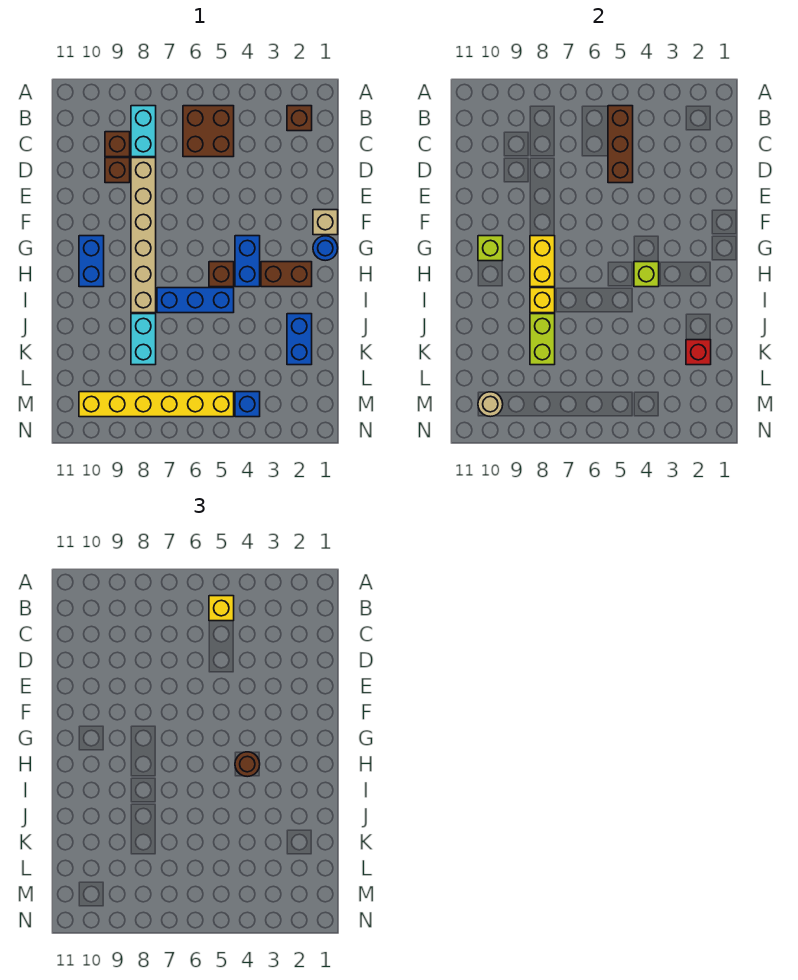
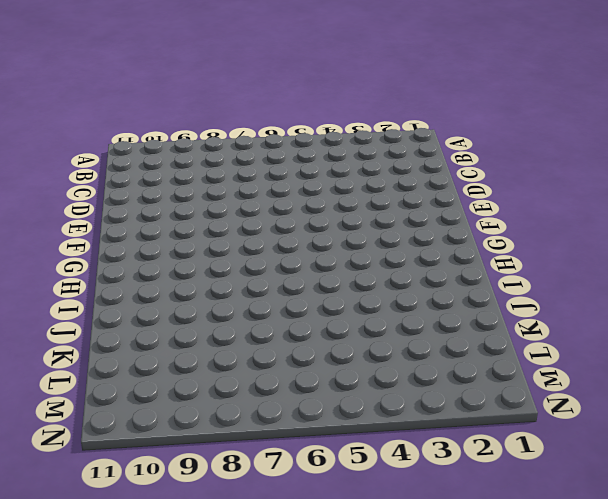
none -> brown brick B2 level 1
none -> brown brick B5:C6 level 1
none -> cyan brick B8:C8 level 1

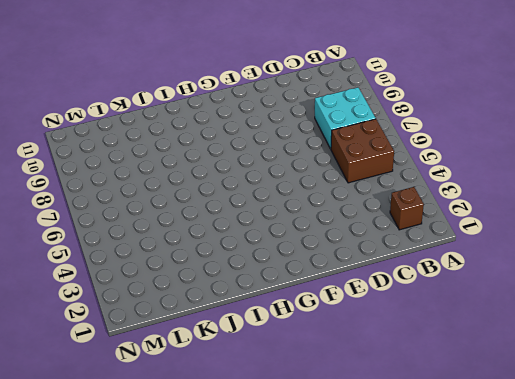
cyan brick B7:C8 level 1 -> cyan brick B8:C8 level 1
none -> brown brick C9 level 1
none -> tan brick D8:I8 level 1
none -> brown brick D9 level 1

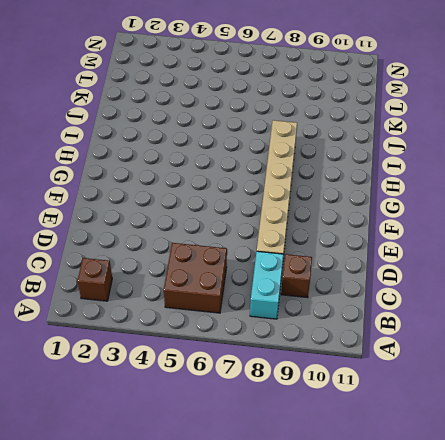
none -> brown brick D9 level 1
none -> tan brick F1 level 1
none -> blue round brick G1 level 1

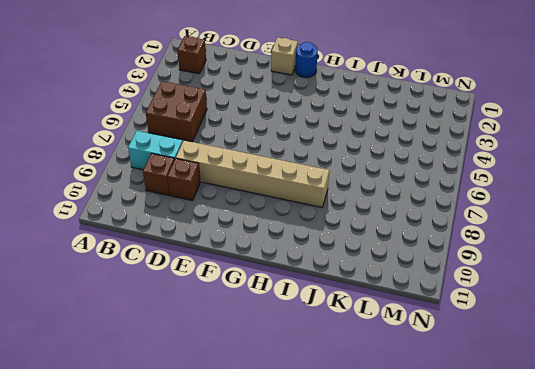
none -> blue brick G4:H4 level 1
none -> blue brick G10:H10 level 1
none -> brown brick H2:H3 level 1

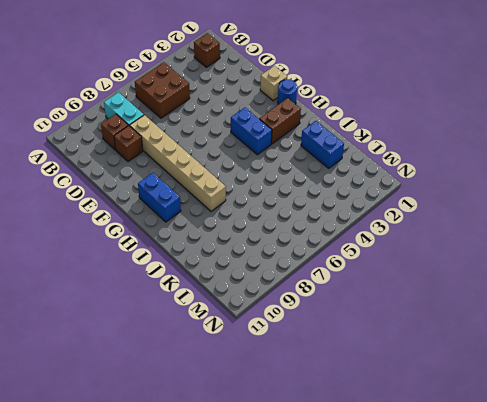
none -> brown brick H5 level 1
none -> blue brick I5:I7 level 1
none -> cyan brick J8:K8 level 1

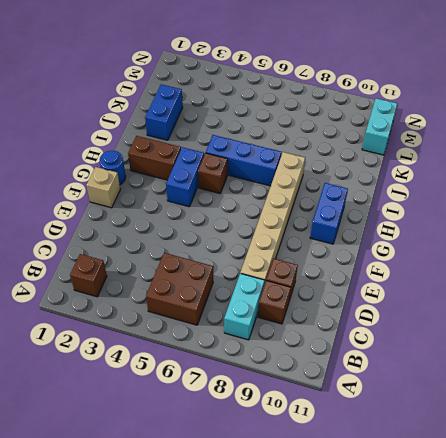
cyan brick L11:M11 level 1 -> cyan brick J8:K8 level 1
none -> blue brick M4 level 1
none -> yellow brick M5:M10 level 1
none -> brown brick B5:D5 level 2

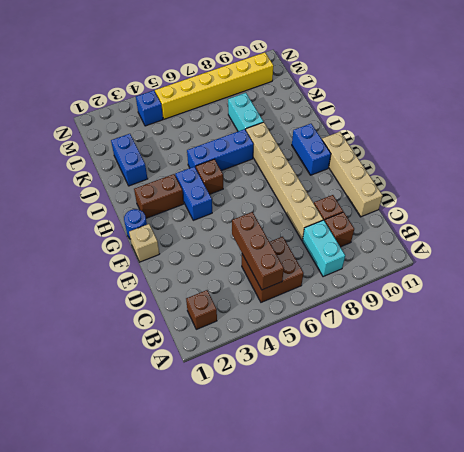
tan brick D11:G11 level 1 -> none
none -> yellow brick G8:H8 level 2
none -> lime brick G10 level 2
none -> lime brick H4 level 2

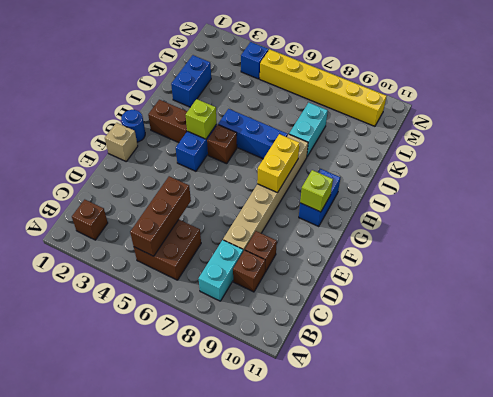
none -> yellow brick I8 level 2
none -> lime brick J8:K8 level 2
none -> red brick K2 level 2

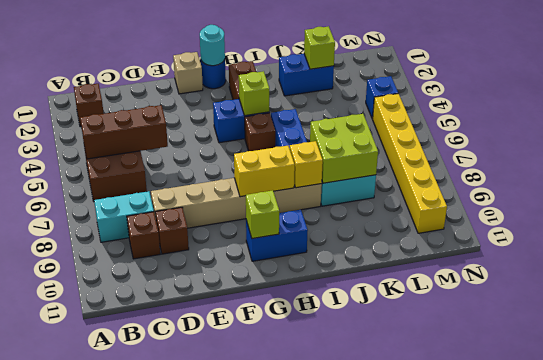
cyan round brick G1 level 2 -> none
lime brick J7:K8 level 2 -> lime brick J8:K8 level 2
lime brick K2 level 2 -> red brick K2 level 2
none -> tan round brick M10 level 2
none -> yellow brick B5 level 3
none -> brown round brick H4 level 3

